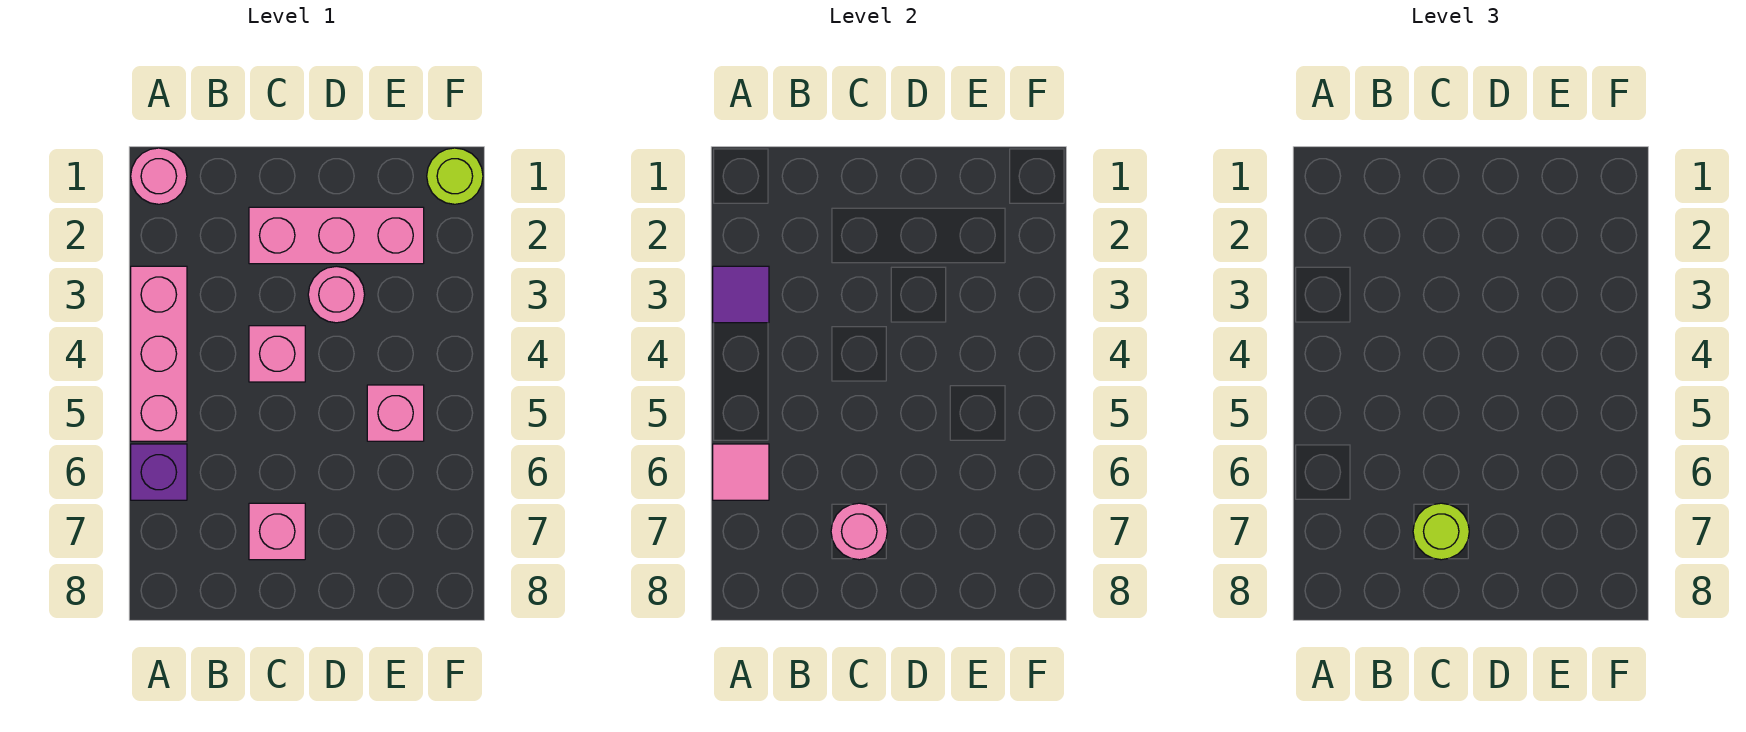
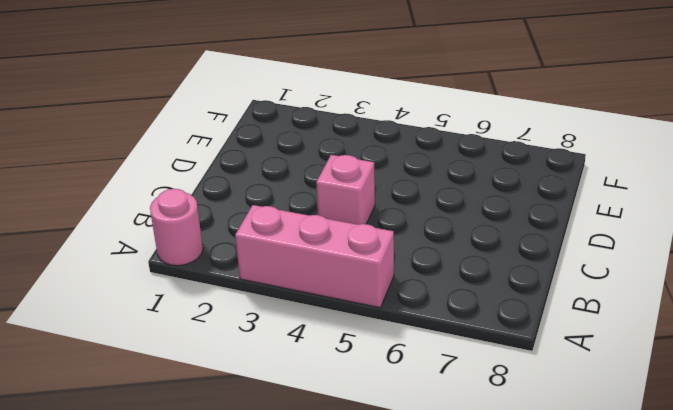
none -> purple brick A6 level 1
none -> pink brick C2:E2 level 1
none -> pink brick C7 level 1

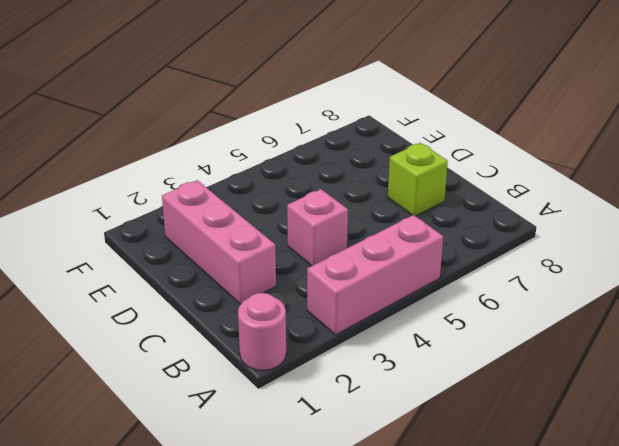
lime brick C7 level 1 -> pink brick C7 level 1
none -> purple brick A6 level 1
none -> pink round brick D3 level 1
none -> pink brick E5 level 1

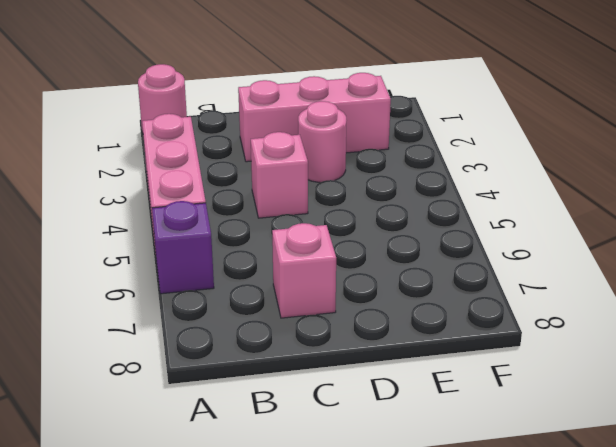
none -> pink brick E5 level 1
none -> lime round brick F1 level 1
none -> purple tile A3 level 2

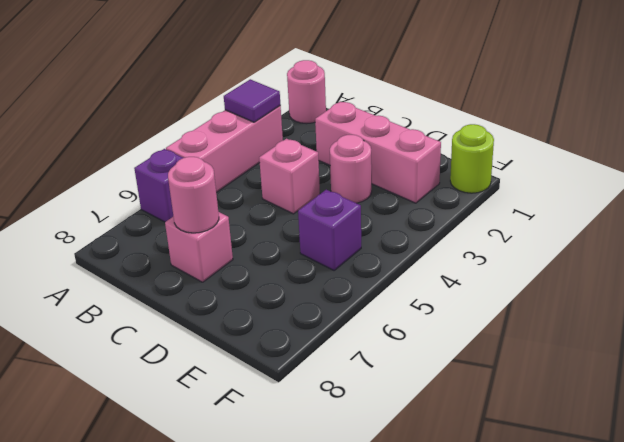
purple brick E5 level 1 -> pink brick E5 level 1
none -> pink tile A6 level 2
none -> lime round brick C7 level 3

